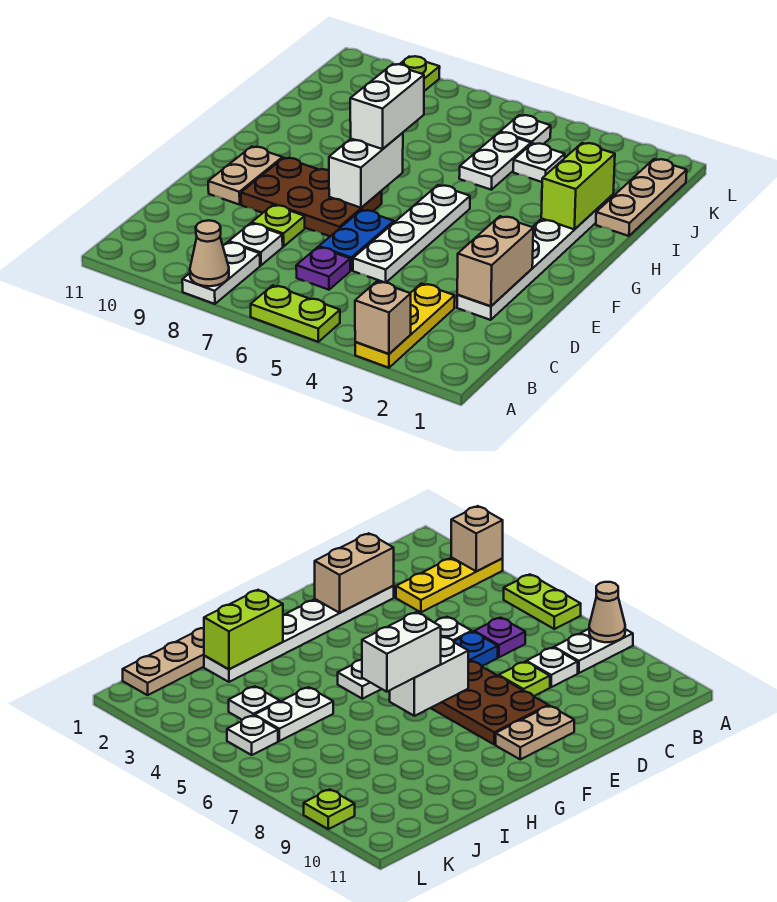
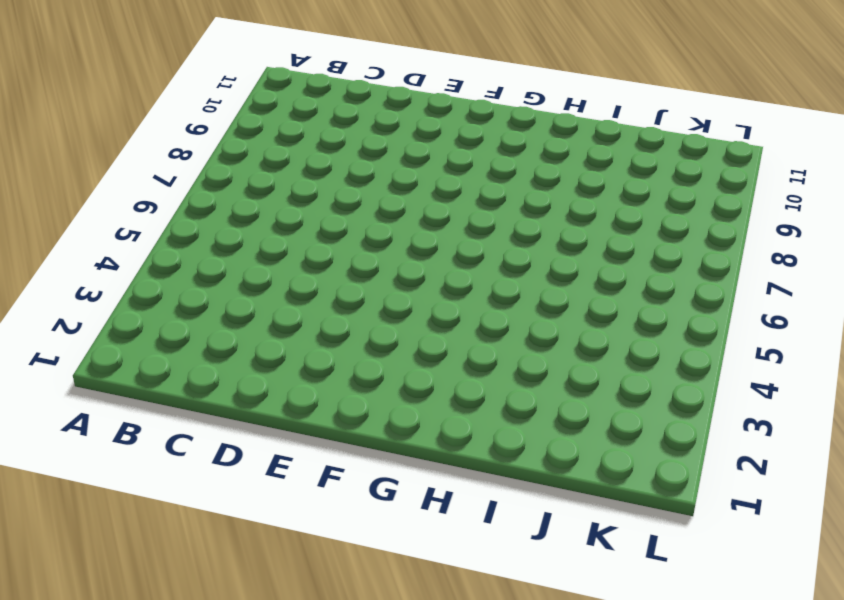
none -> yellow plate A3:C3 level 1
none -> lime plate A5:A6 level 1
none -> white plate A8:B8 level 1

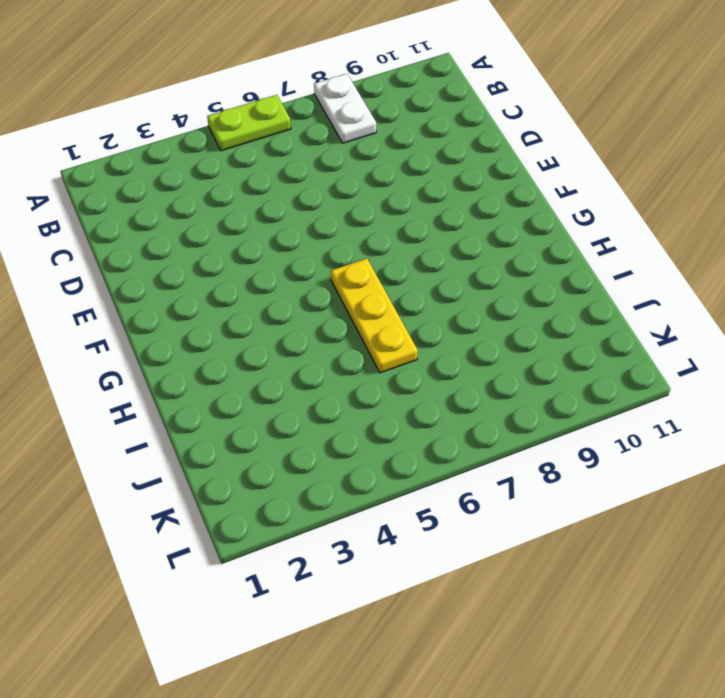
yellow plate G6:I6 level 1 -> yellow plate A3:C3 level 1
none -> purple plate C6 level 1
none -> white plate C8 level 1
none -> white plate D2:I2 level 1

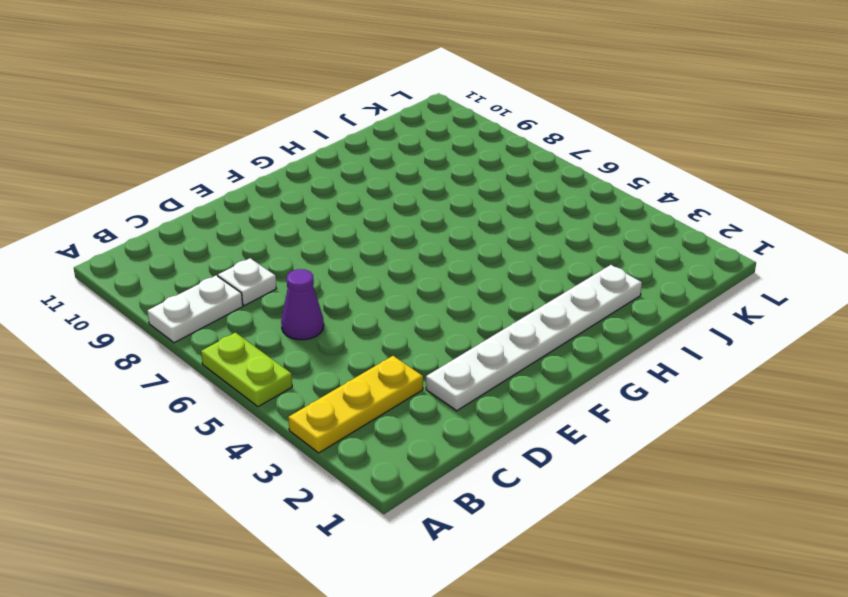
purple cone C6 level 1 -> purple plate C6 level 1
none -> white plate D5:G5 level 1
none -> blue plate D6:E6 level 1
none -> lime plate D8 level 1

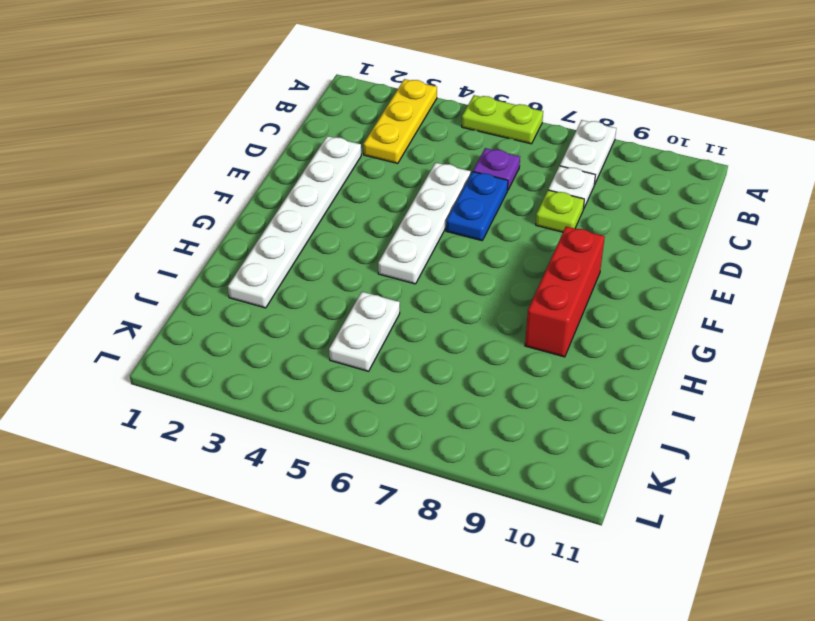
red brick F9:H9 level 1 -> brown plate E7:F9 level 1
none -> tan plate E10:F10 level 1
none -> tan plate I1:K1 level 1
none -> white plate J4 level 1

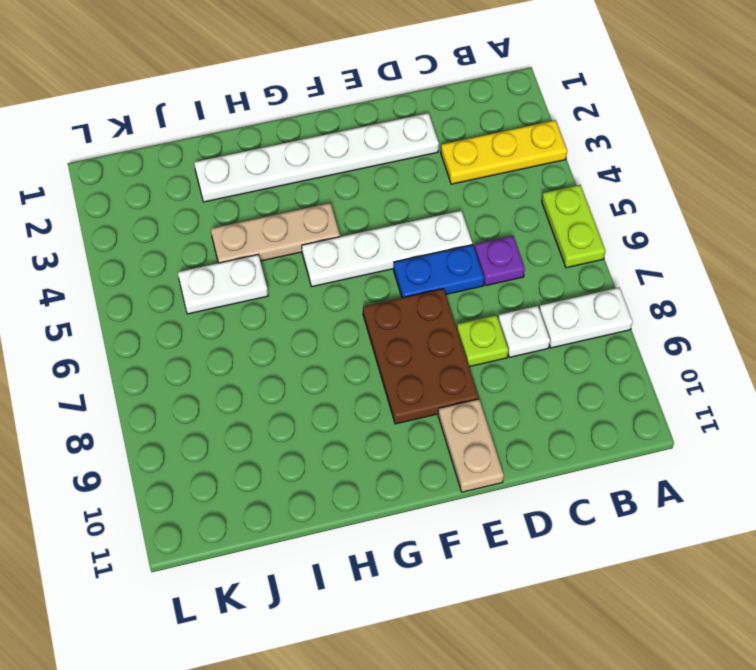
tan plate E10:E11 level 1 -> tan plate E10:F10 level 1
tan plate G4:I4 level 1 -> tan plate I1:K1 level 1
none -> white plate J4 level 1
none -> white plate K5 level 1
none -> lime plate L9 level 1

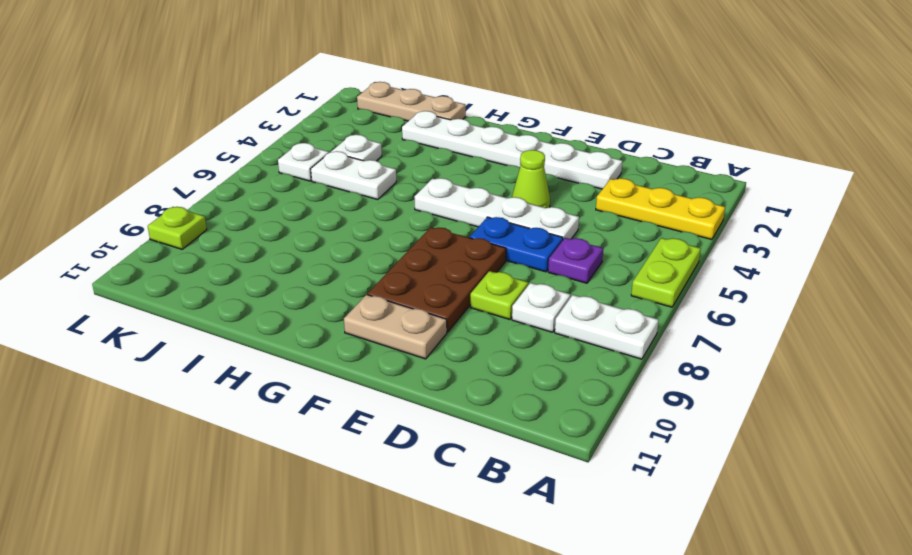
lime cone E4 level 1 -> none
none -> tan brick A3 level 2
none -> tan cone A8 level 2
none -> tan brick D2:E2 level 2

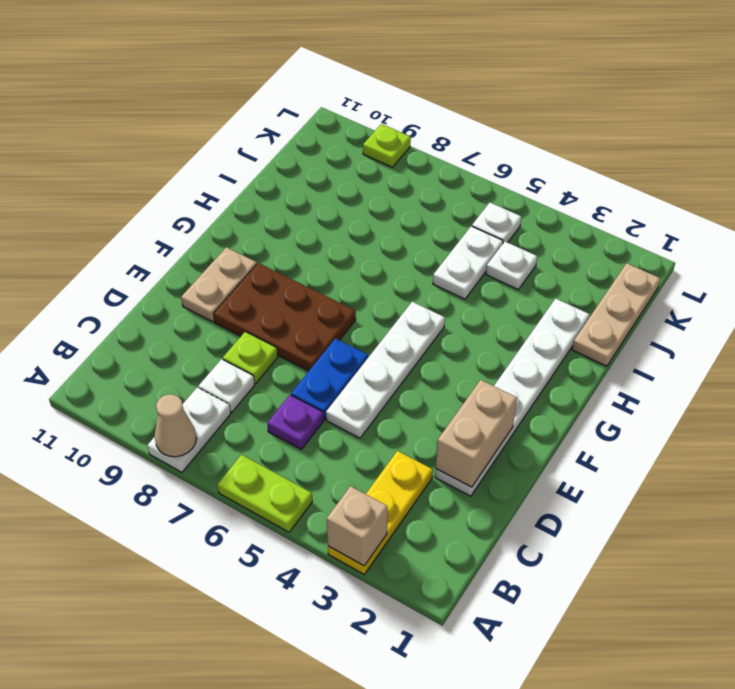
none -> white brick F7:G7 level 2
none -> lime brick H2:I2 level 2
none -> white brick G7:H7 level 3

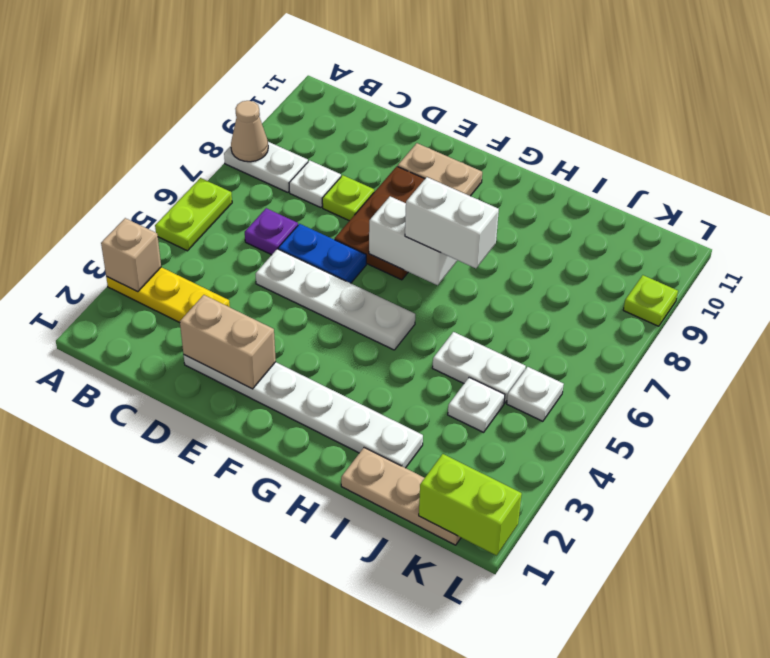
lime brick K1:L1 level 2 -> lime brick H2:I2 level 2

